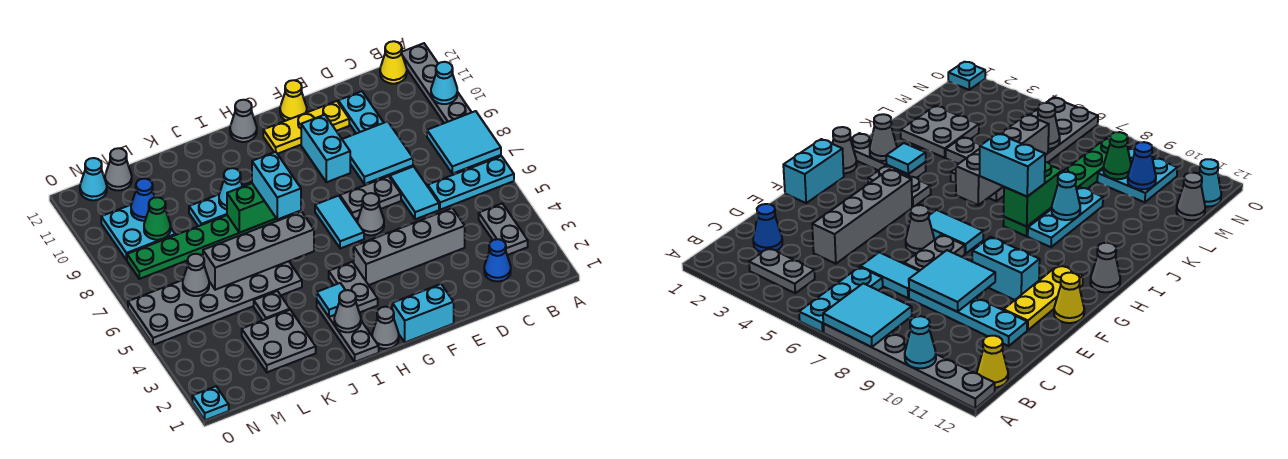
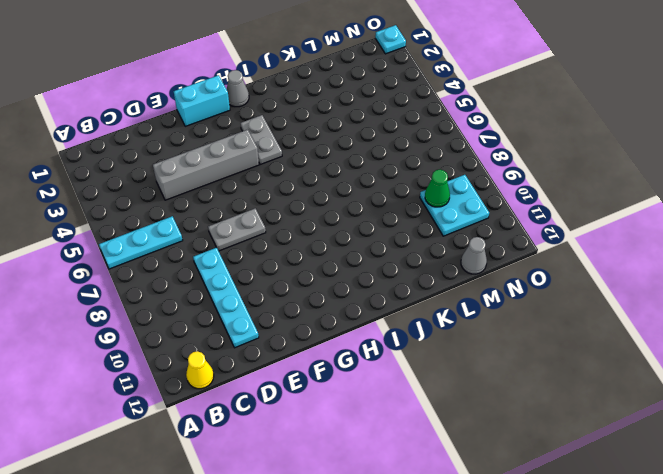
none -> grey plate A7:A12 level 1
none -> grey plate B3:B4 level 1
none -> blue cone C2 level 1
none -> cyan tile D6:D7 level 1

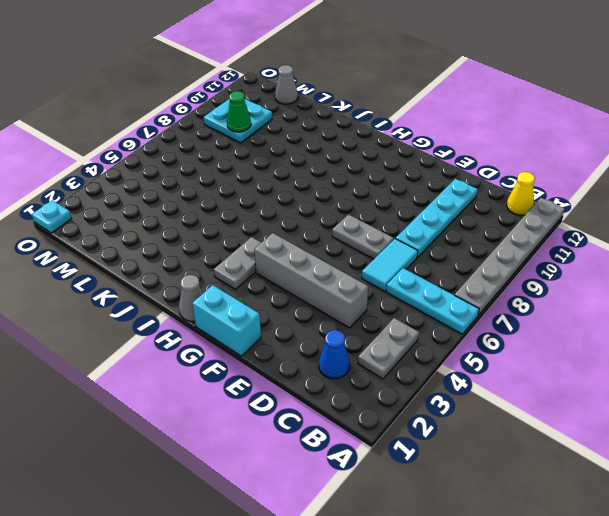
none -> yellow plate E11:G11 level 1
none -> grey cone F6 level 1
none -> cyan brick F9:F10 level 1
none -> yellow cone F12 level 1

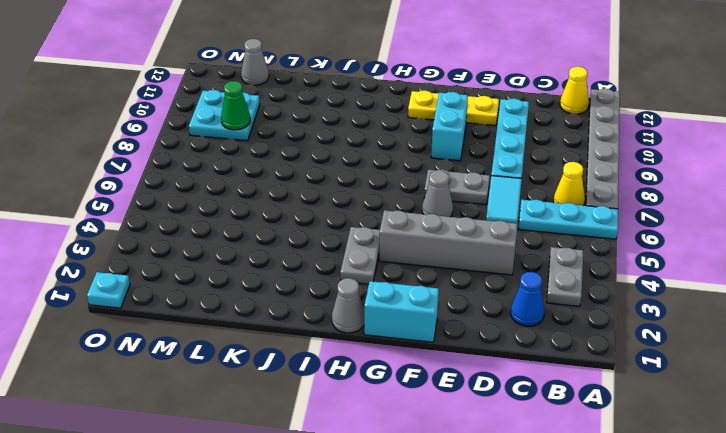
yellow cone B7 level 1 -> yellow cone F12 level 1
none -> cyan tile G6:G7 level 1
none -> grey cone H12 level 1
none -> grey plate I1:I3 level 1
none -> green plate I8:N8 level 1

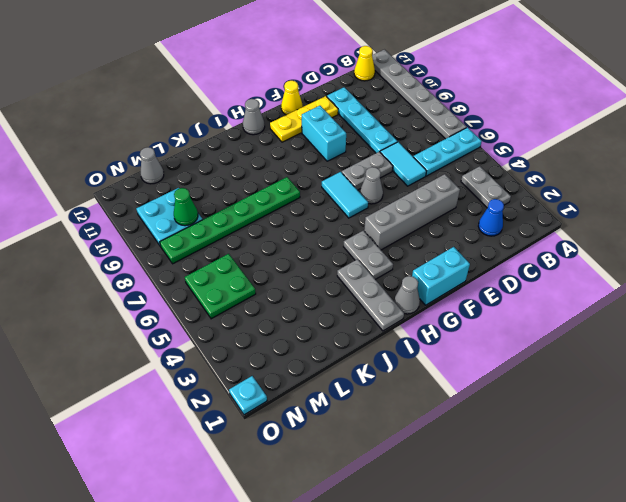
green plate M5:N6 level 1 -> grey plate J5:O6 level 1
none -> cyan plate I9:K9 level 1
none -> grey plate K2:L3 level 1
none -> grey plate K4 level 1
none -> cyan cone N12 level 1

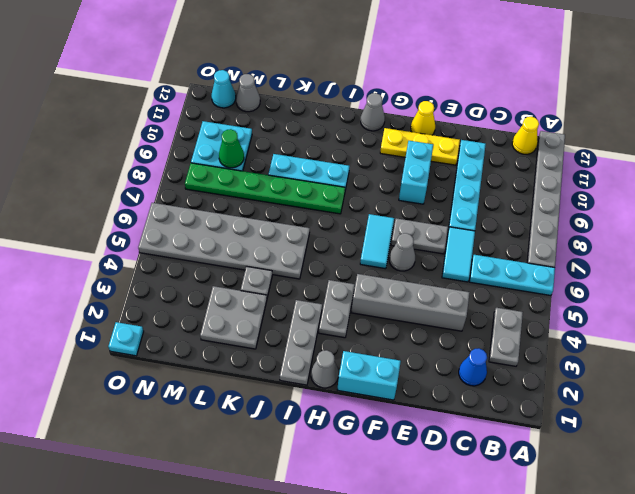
none -> cyan tile A7:B8 level 2
none -> cyan cone A10 level 2
none -> cyan tile D8:E9 level 2
none -> grey cone I2 level 2

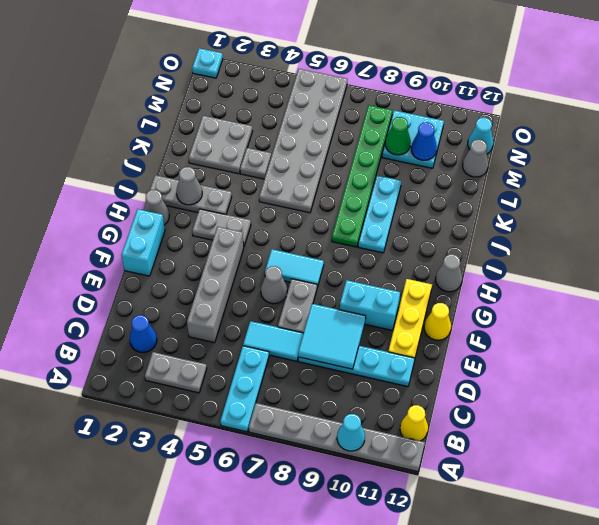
none -> cyan tile A7:B8 level 2
none -> cyan tile I3 level 2
none -> grey brick I6:L6 level 2
none -> green brick I8:J8 level 2

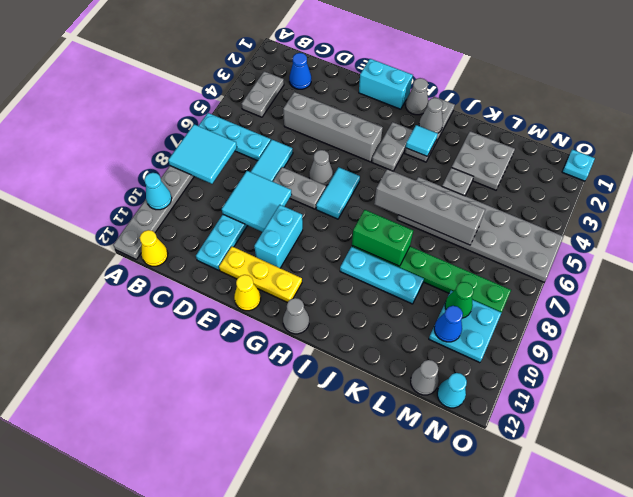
none -> cyan cone J9 level 2
none -> grey cone M6 level 2
none -> cyan brick I7:I8 level 3

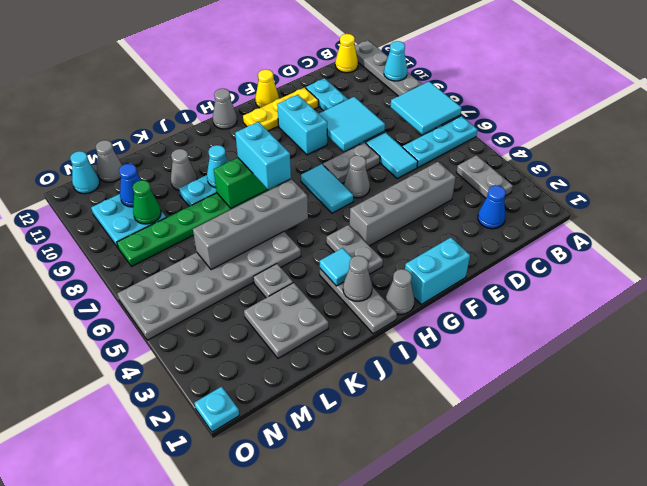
grey cone K10 level 1 -> grey cone M6 level 2

